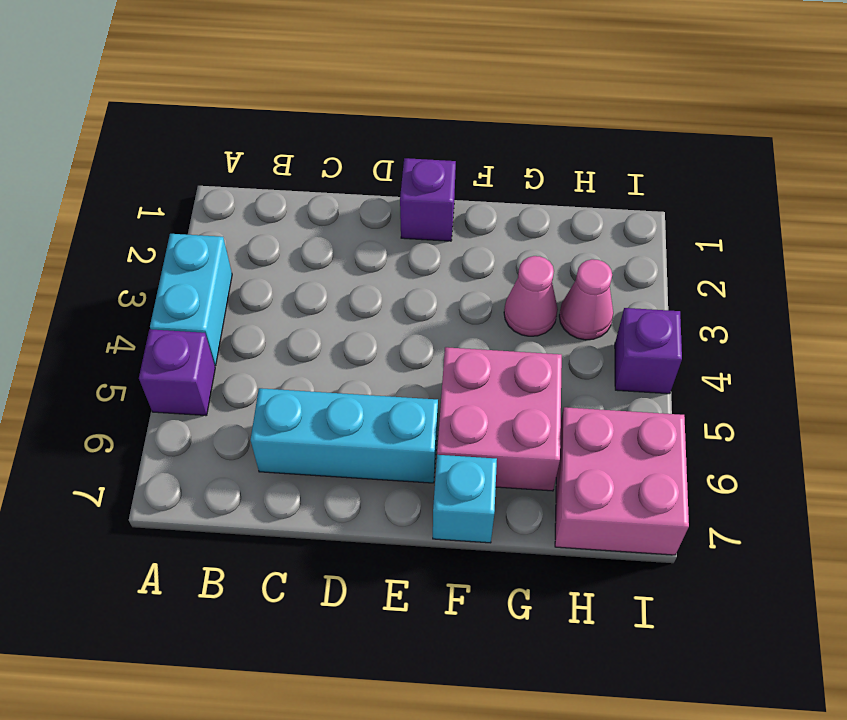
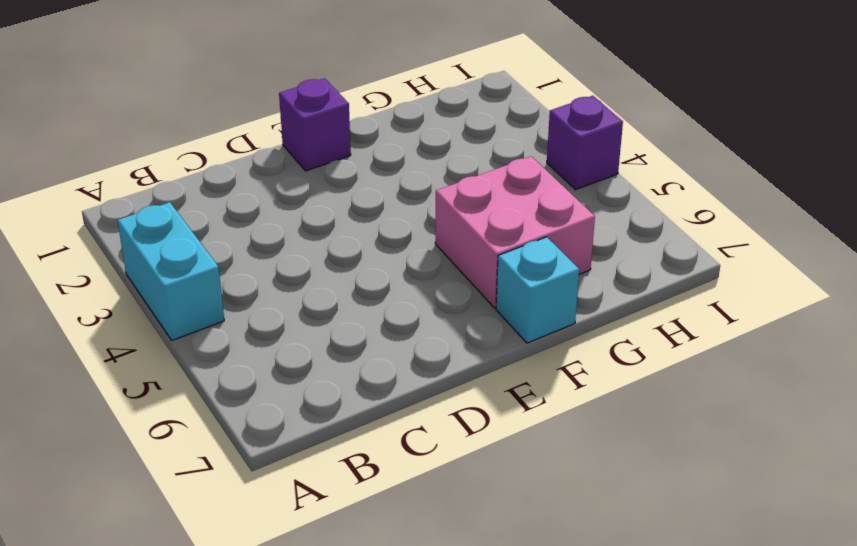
none -> purple brick A5 level 1
none -> cyan brick C6:E6 level 1

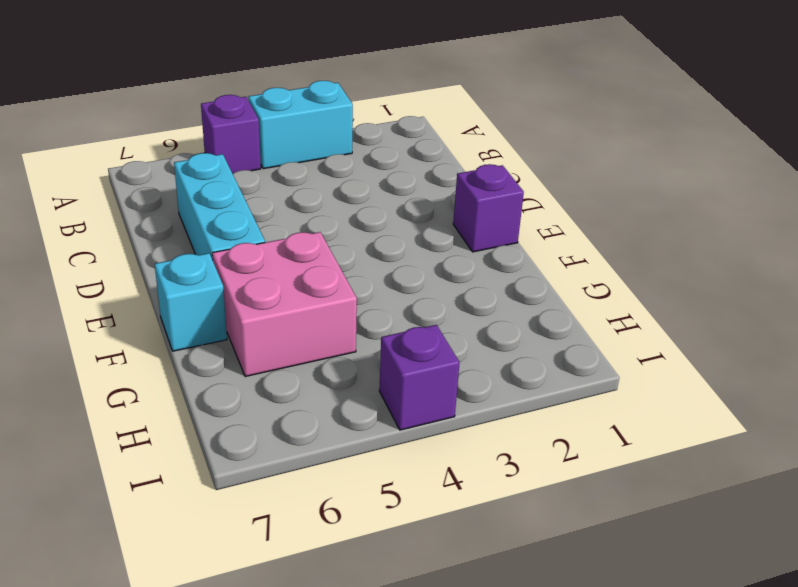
none -> pink cone G3 level 1
none -> pink cone H3 level 1

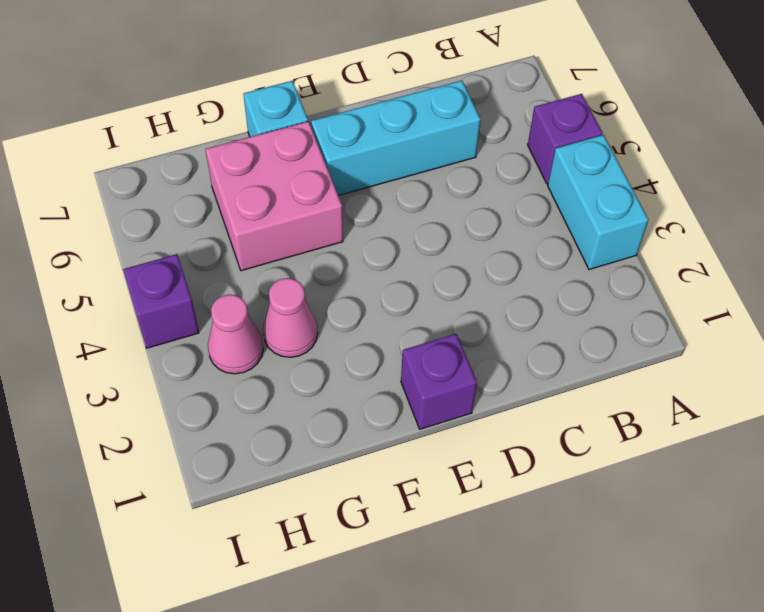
none -> pink brick H6:I7 level 1

